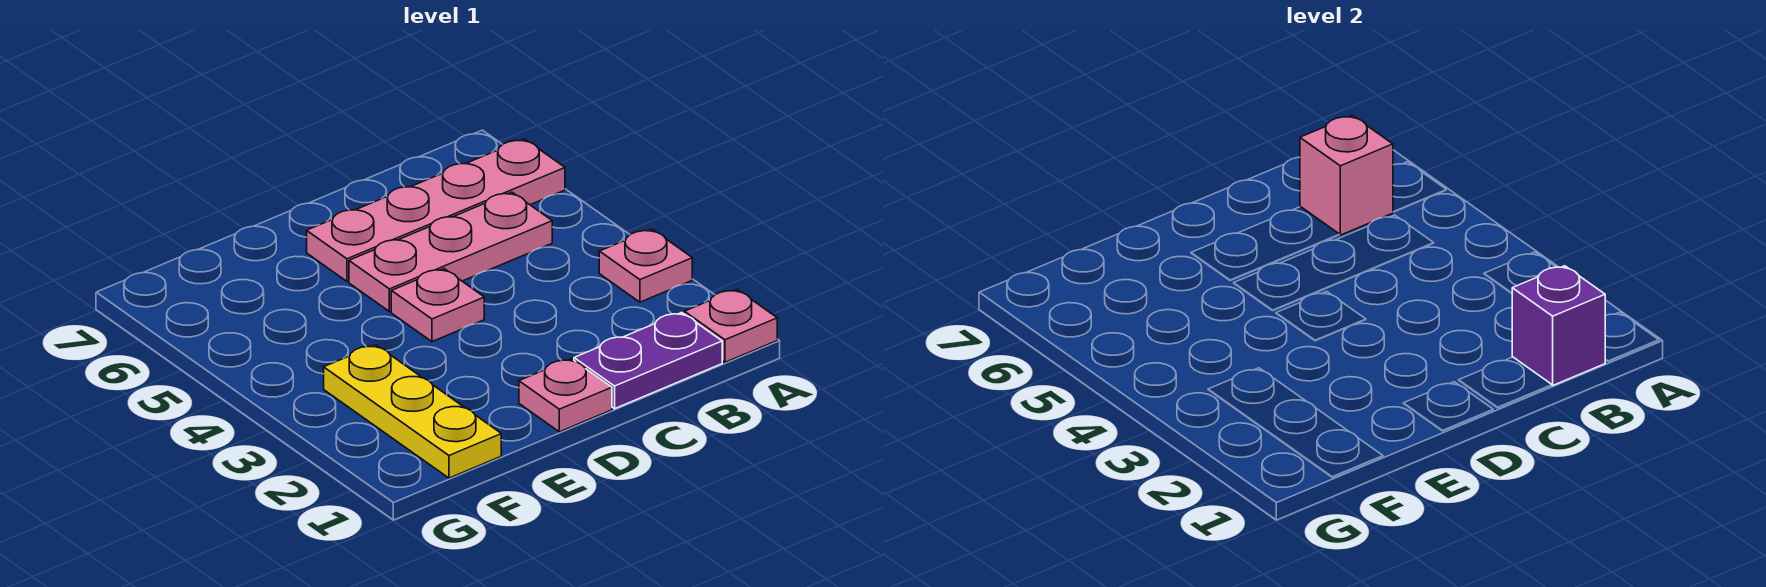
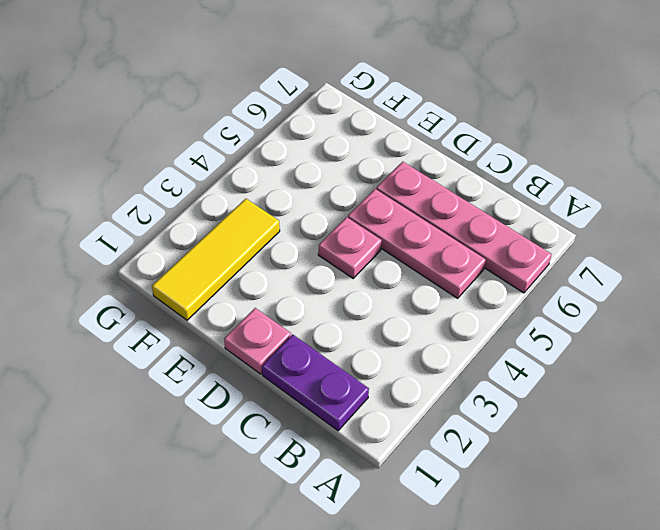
yellow tile F1:F3 level 1 -> yellow plate F1:F3 level 1
none -> pink plate A1 level 1
none -> pink plate A3 level 1

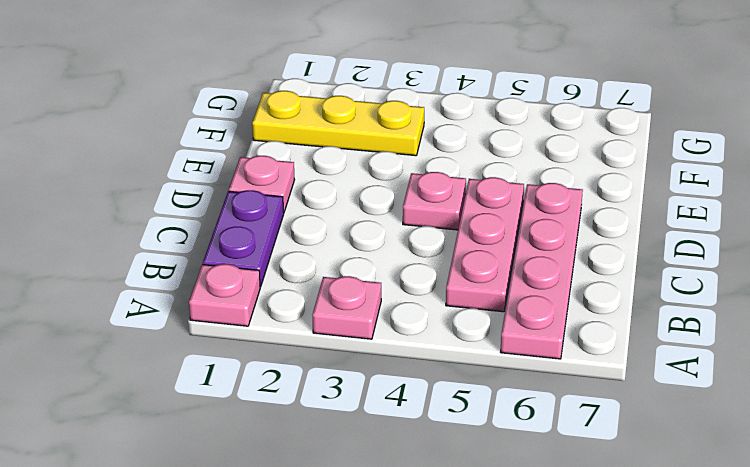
none -> purple brick B1 level 2
none -> pink brick B6 level 2

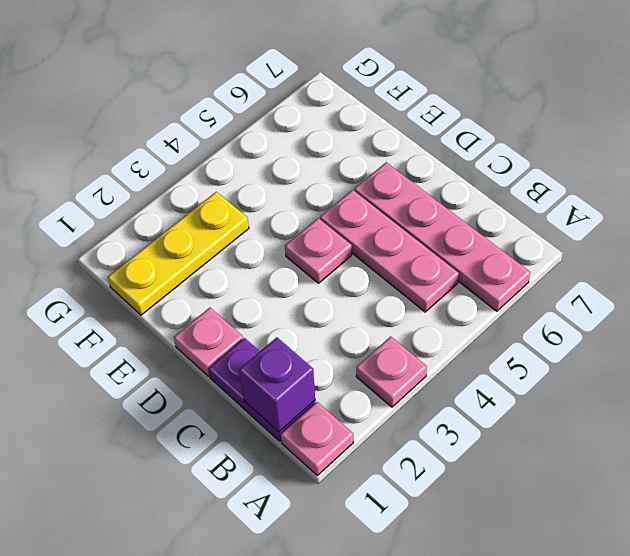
none -> pink brick B6 level 2

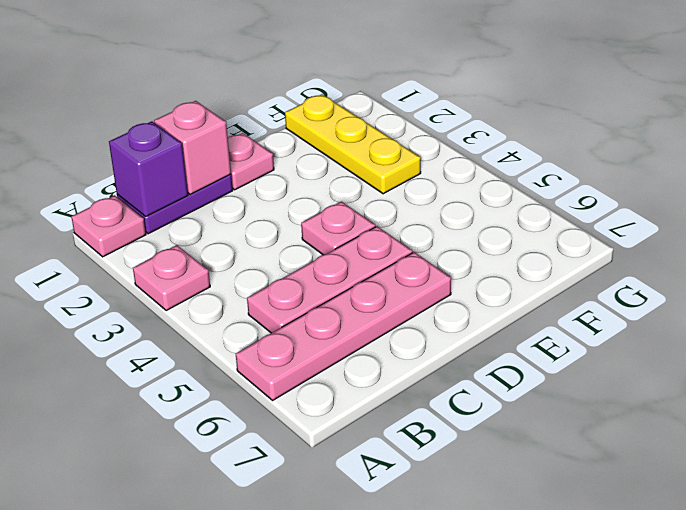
pink brick C1 level 2 -> pink brick B6 level 2

